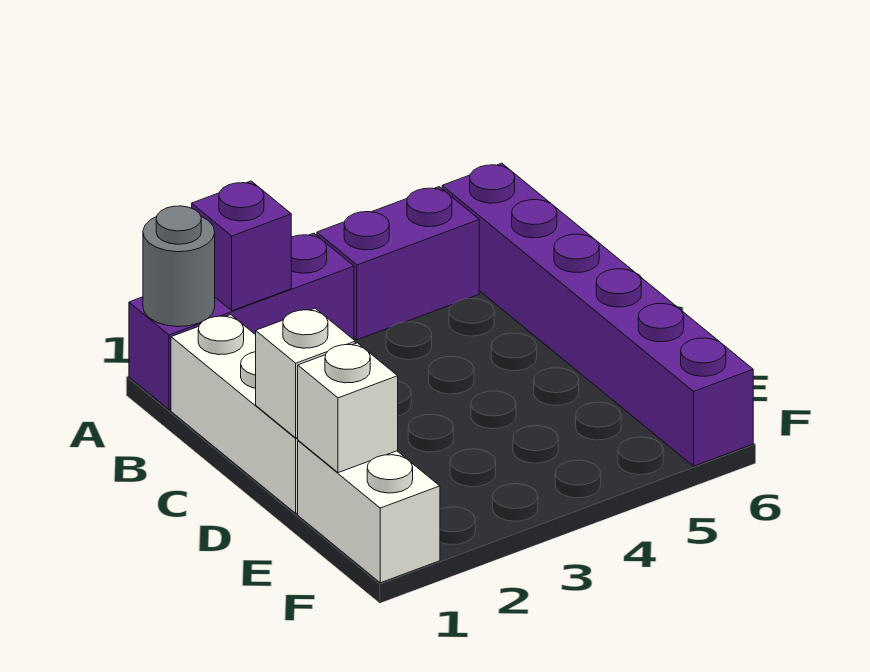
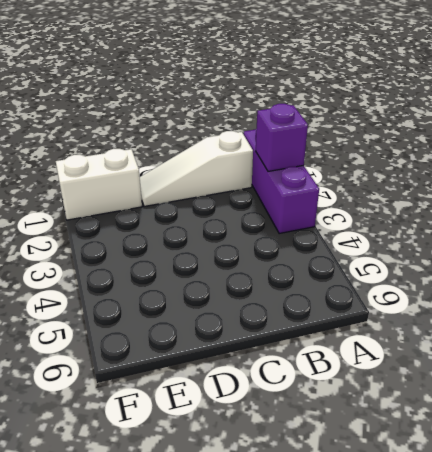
white slope B1:D1 level 1 top B -> white brick B1:D1 level 1
none -> purple brick A4:A5 level 1
none -> purple brick A6:F6 level 1

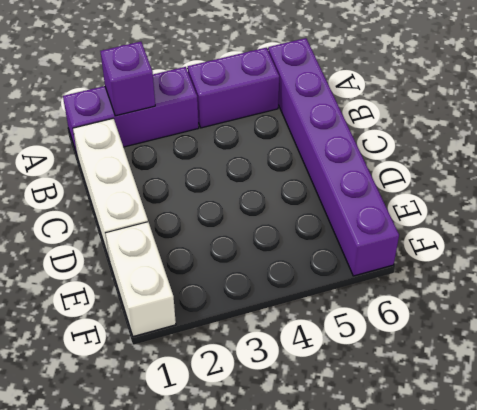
none -> grey round brick A1 level 2
none -> white brick D1 level 2

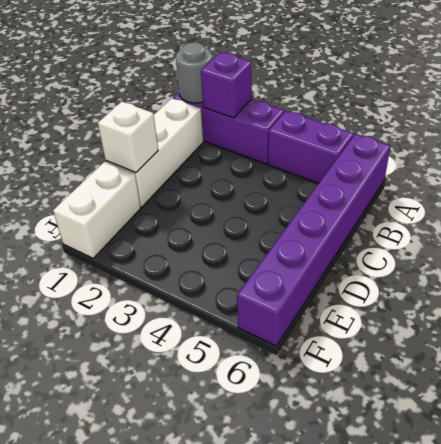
none -> white brick E1 level 2

